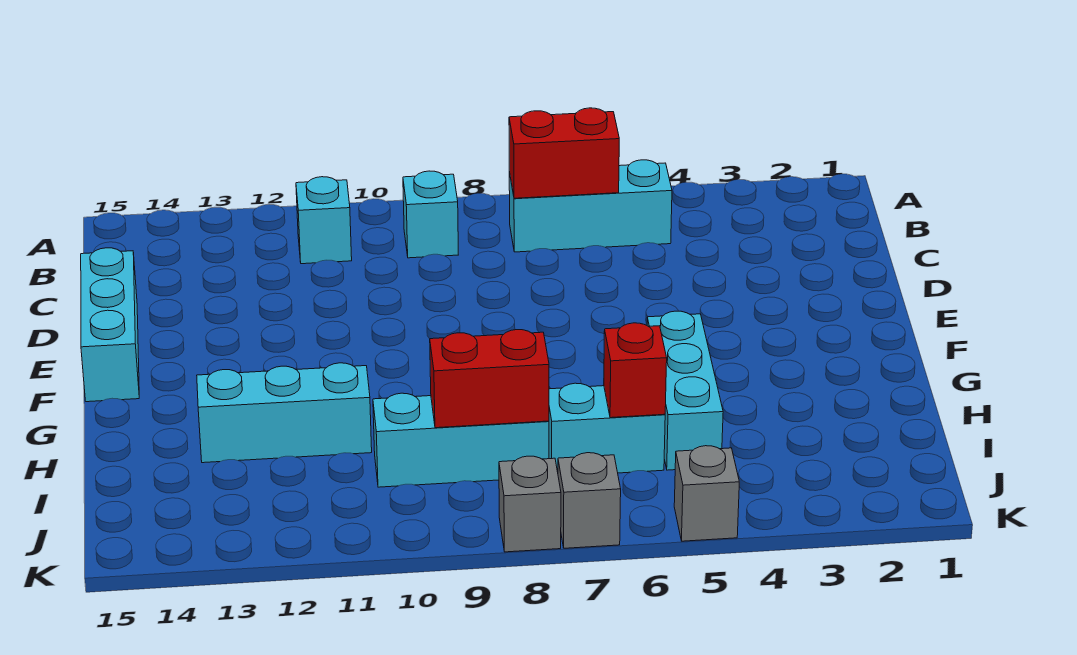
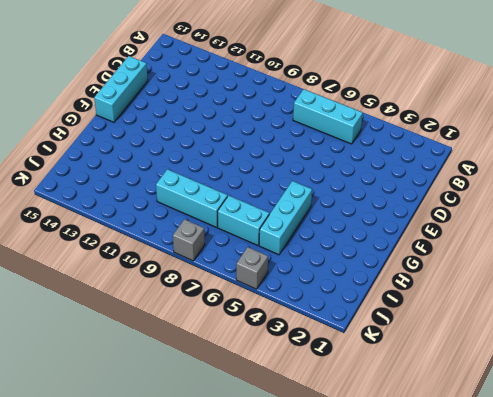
none -> cyan brick B9 level 1
none -> cyan brick B11 level 1
none -> cyan brick H11:H13 level 1

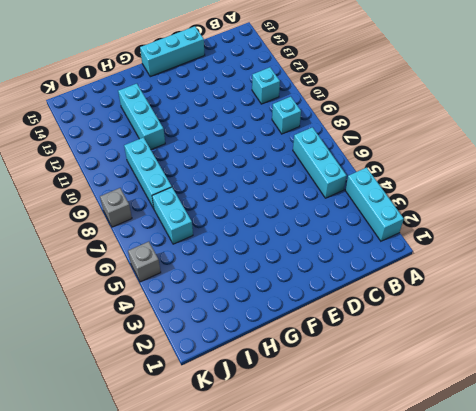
cyan brick A2:A4 level 1 -> cyan brick G5:I5 level 1
none -> grey brick K7 level 1
none -> red brick B6:B7 level 2
none -> red brick I6 level 2

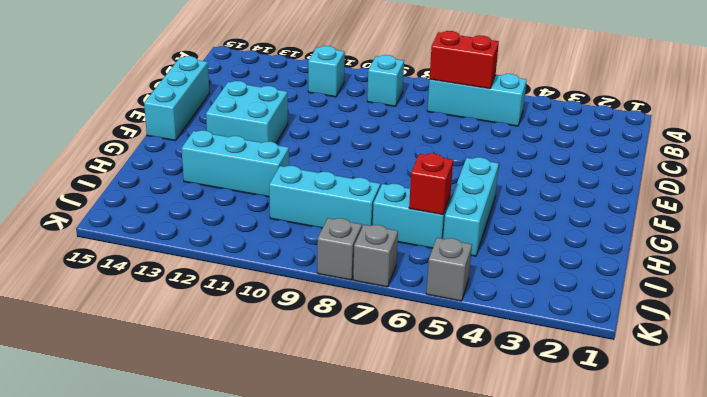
cyan brick E12:F13 level 1 -> none
none -> red brick I8:I9 level 2

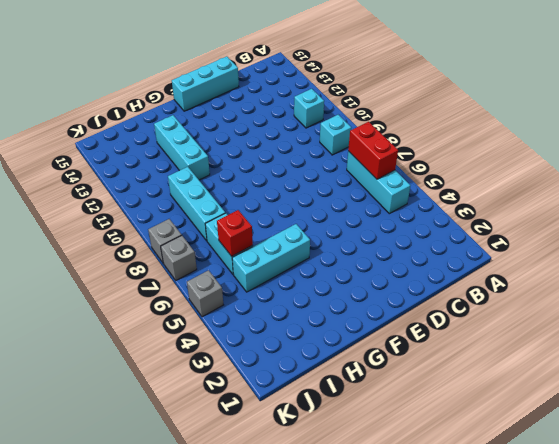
none -> red brick I8:I9 level 2

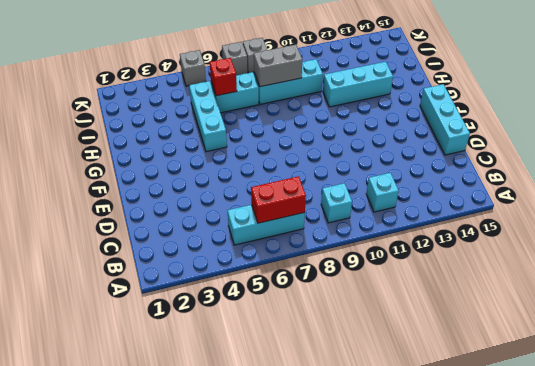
grey brick I8:I9 level 2 -> red brick I8:I9 level 2

